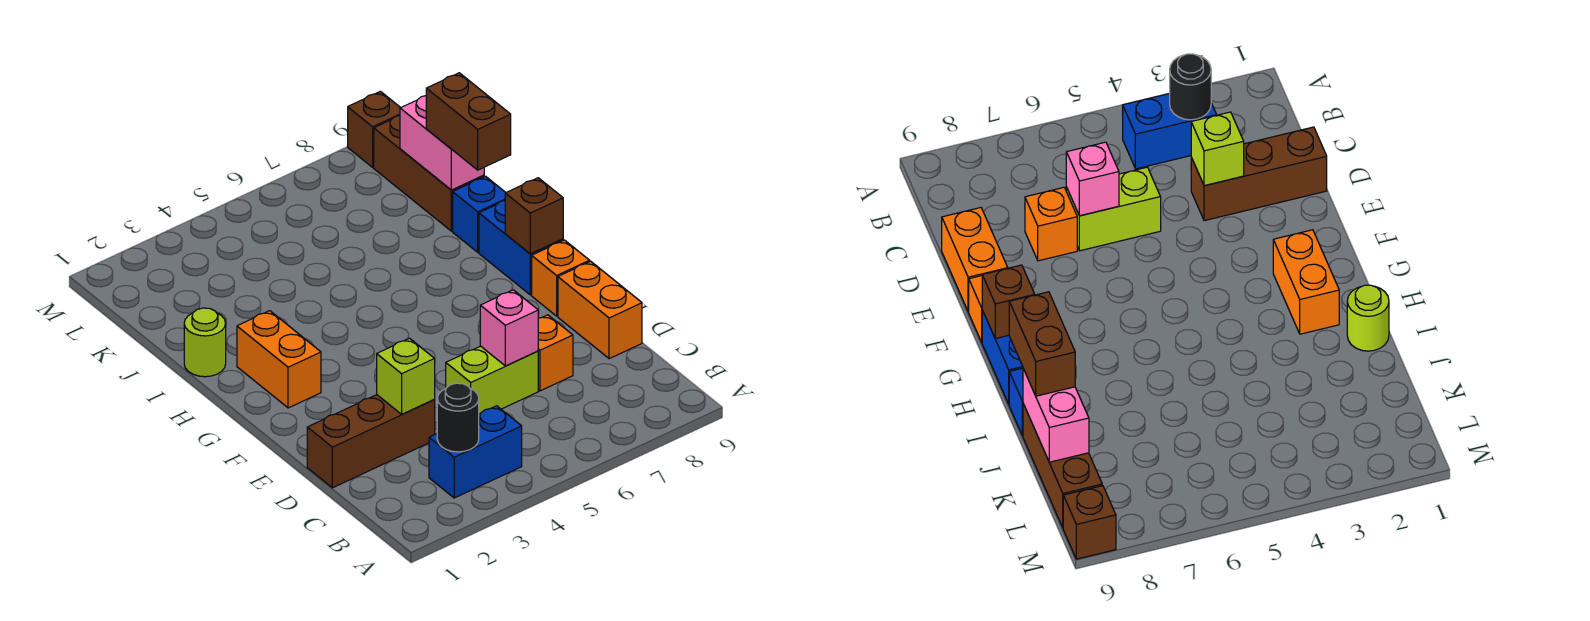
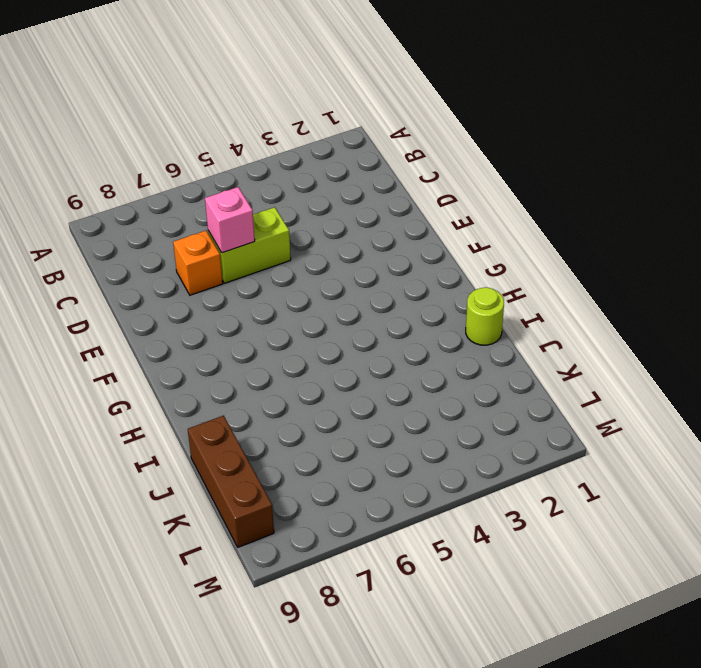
none -> blue brick B3:B4 level 1
none -> brown brick D1:D3 level 1
none -> orange brick D9:E9 level 1

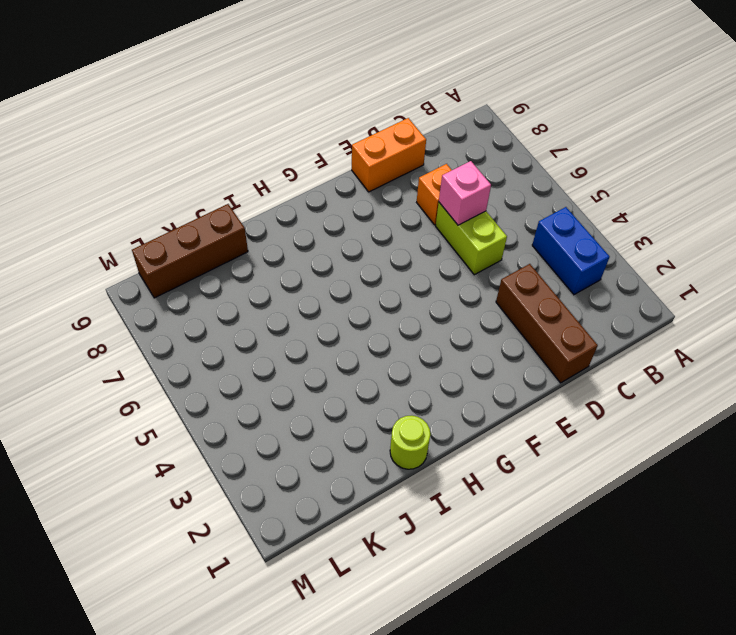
none -> orange brick F9 level 1
none -> orange brick G2:H2 level 1
none -> blue brick G9:H9 level 1

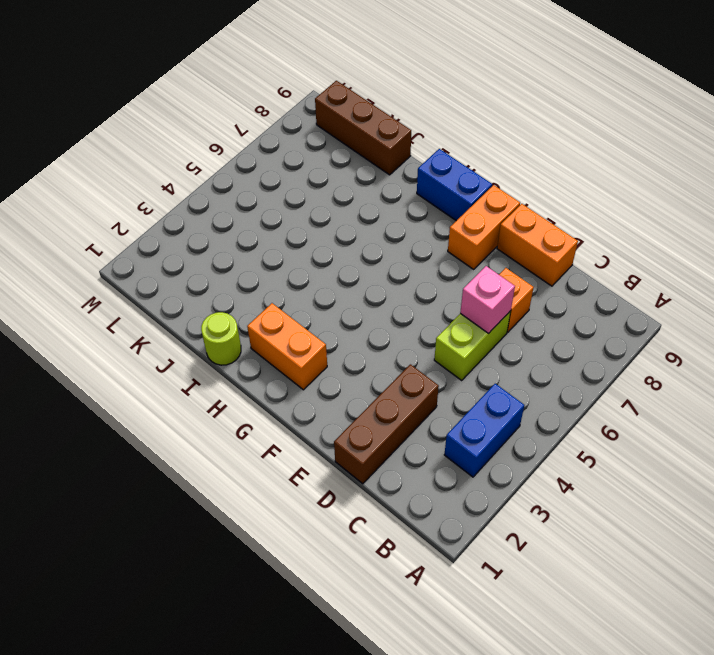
orange brick F8:F9 level 1 -> orange brick F9 level 1
none -> blue brick I9 level 1
none -> brown brick M9 level 1
none -> black round brick B3 level 2

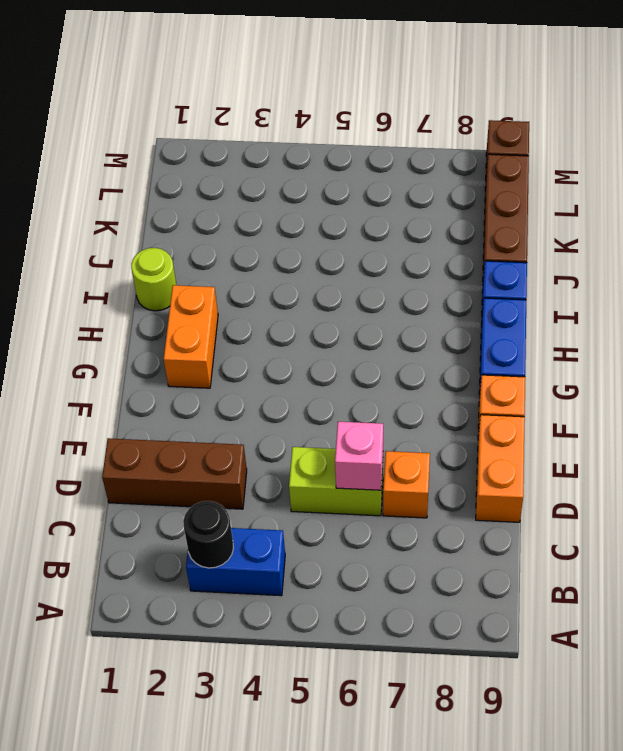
none -> lime brick D3 level 2
none -> brown brick G9 level 2
none -> pink brick J9:K9 level 2

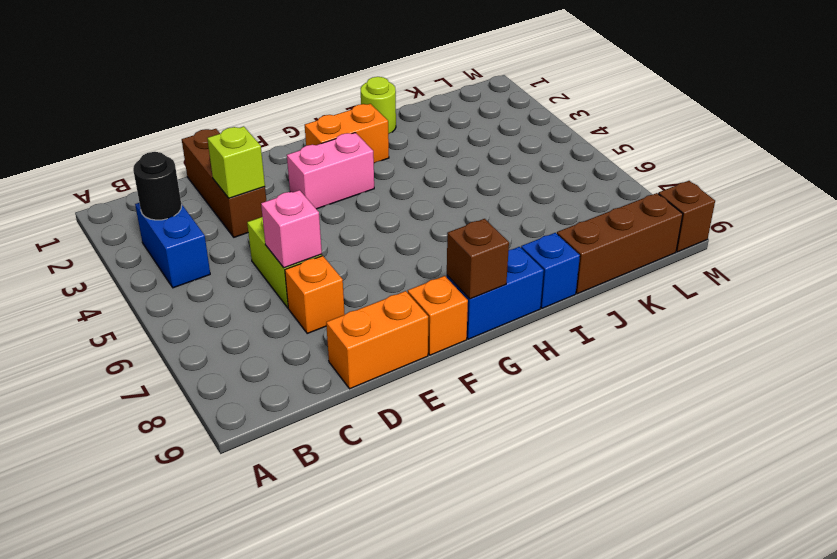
pink brick F3:G3 level 1 -> pink brick J9:K9 level 2
none -> brown brick I9:J9 level 3

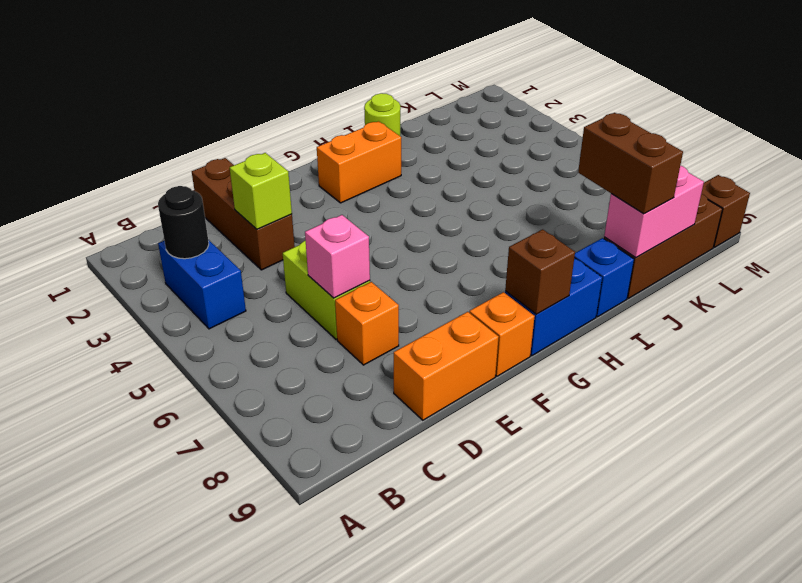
brown brick J8:J9 level 3 -> brown brick I9:J9 level 3

